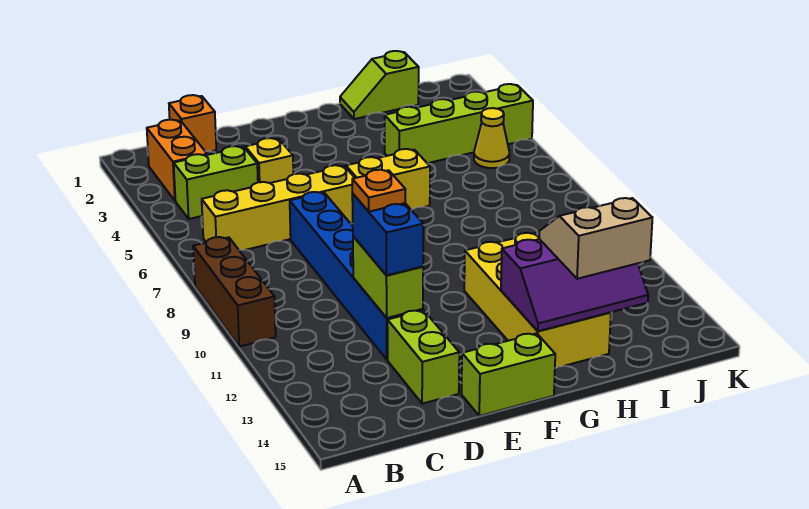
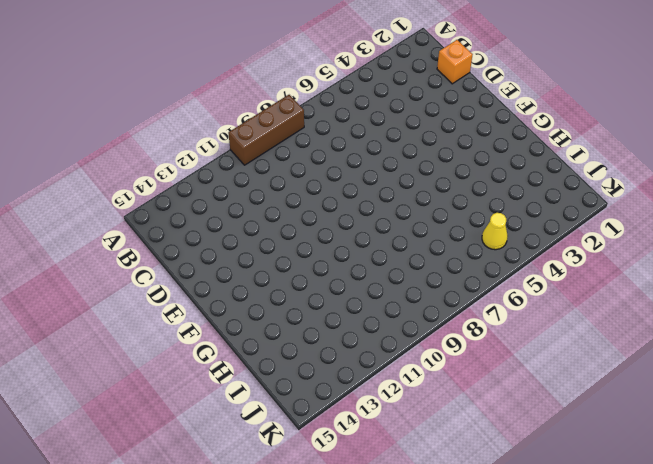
none -> orange brick B2:B3 level 1
none -> lime brick B4:C4 level 1
none -> yellow brick B6:E6 level 1

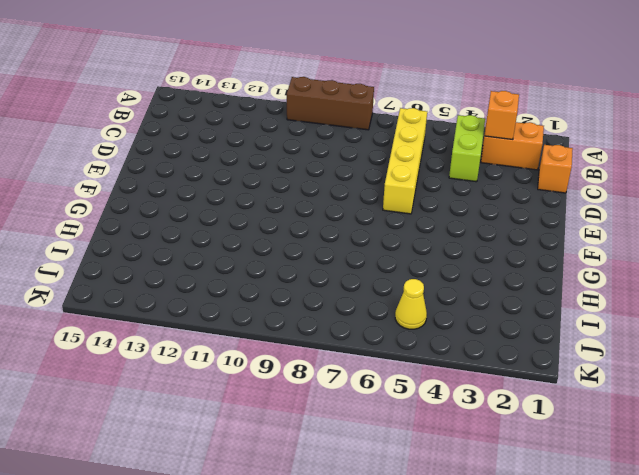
orange brick B3 level 2 -> none
none -> yellow brick D4 level 1
none -> blue brick D7:D12 level 1
none -> lime brick D13:D14 level 1

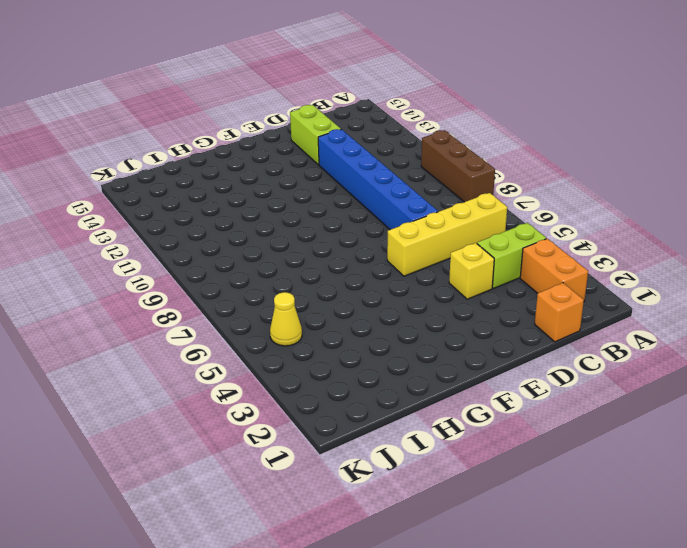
none -> lime brick E15:F15 level 1
none -> yellow brick F6:G6 level 1
none -> yellow brick G11:H14 level 1

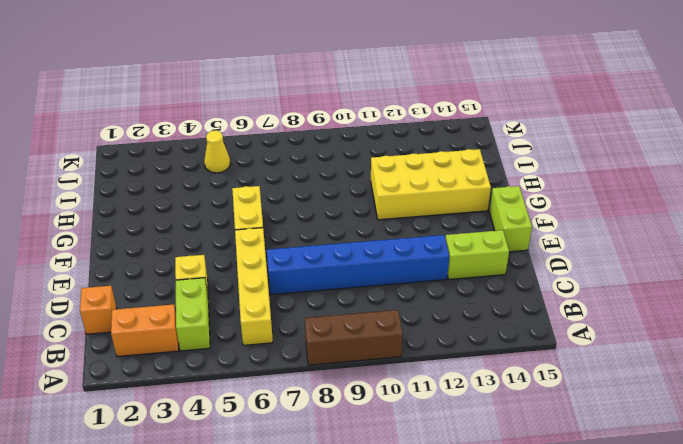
none -> lime slope H1:I1 level 1 top I
none -> lime brick H4:K4 level 1
none -> lime brick D11:D12 level 2

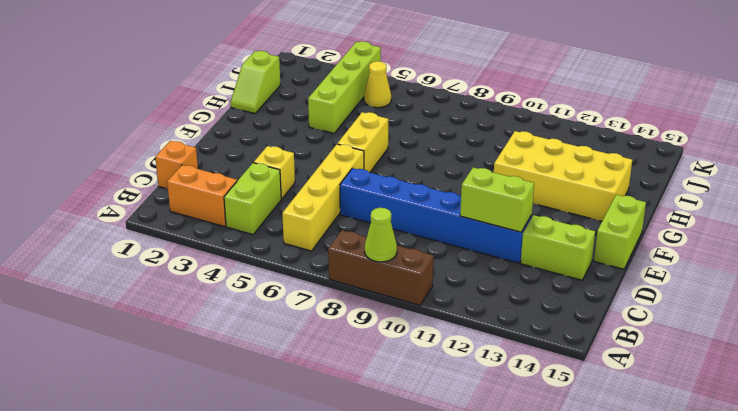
lime cone A9 level 2 -> none
none -> purple slope G13:I14 level 2 top 13
none -> blue brick D11:D12 level 3
none -> tan slope H13:I14 level 3 top 14

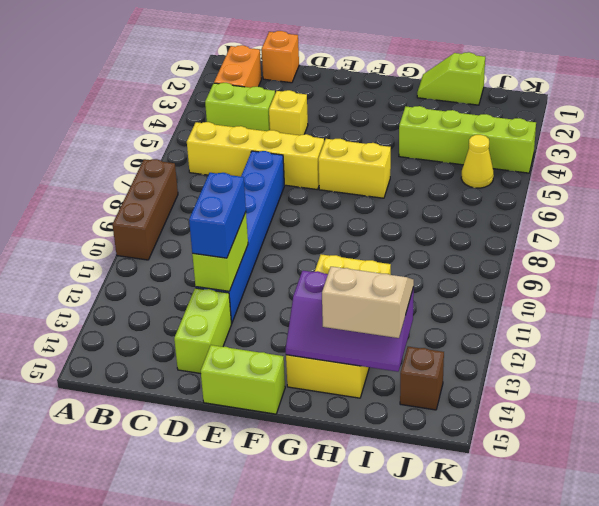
brown brick J14 level 1 -> none
none -> orange plate D11 level 4

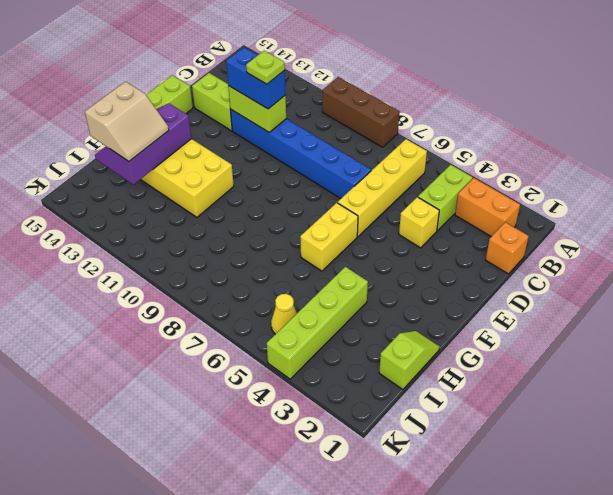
lime plate D11 level 4 -> orange plate D11 level 4

